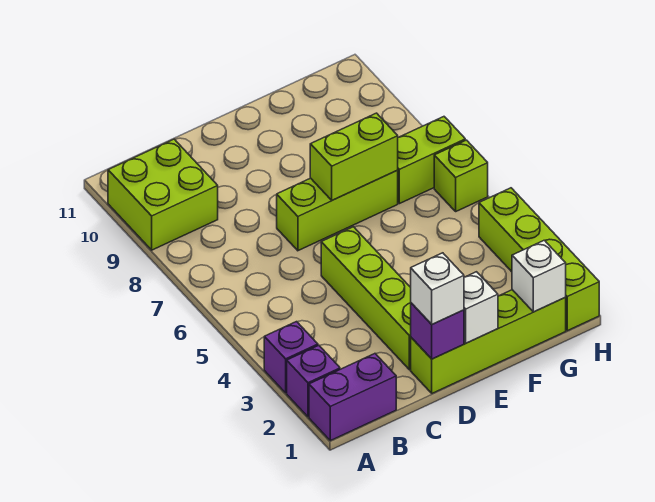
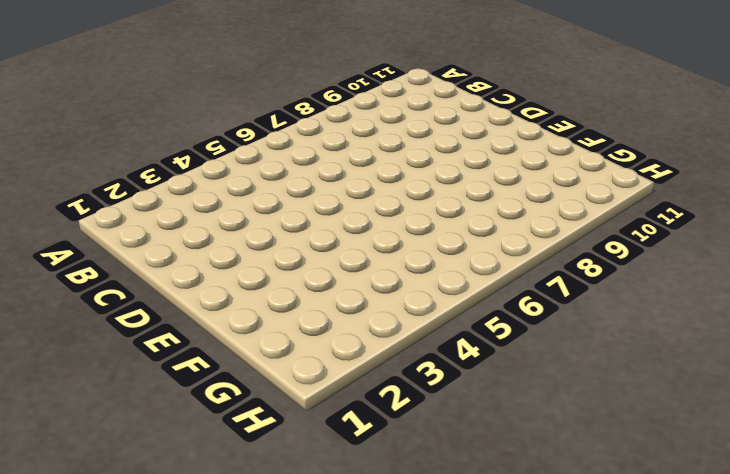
none -> purple brick A1:B1 level 1
none -> purple brick A2 level 1
none -> purple brick A3 level 1

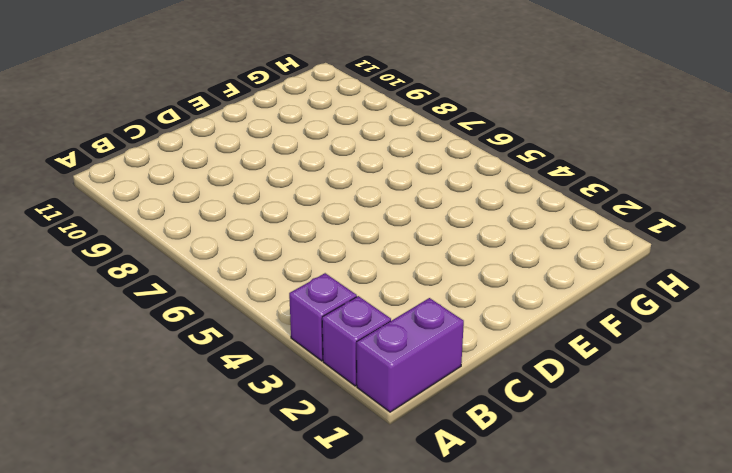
none -> lime brick A9:B10 level 1
none -> lime brick D1:G1 level 1
none -> lime brick D2:D5 level 1

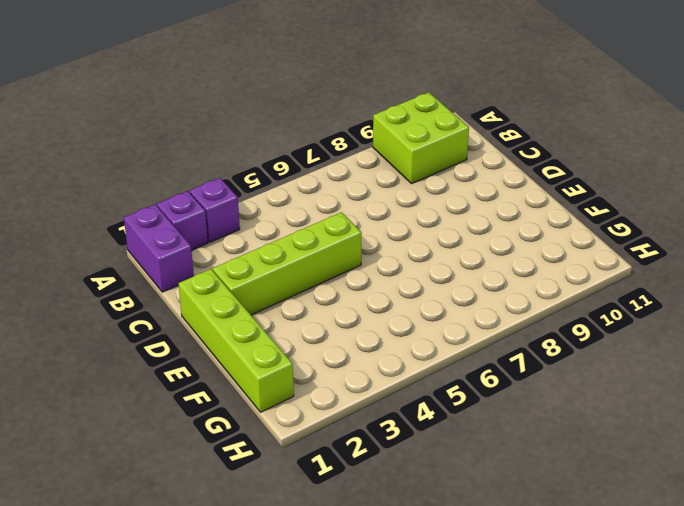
none -> lime brick D7:F7 level 1
none -> lime brick G7:H7 level 1
none -> lime brick H1:H4 level 1

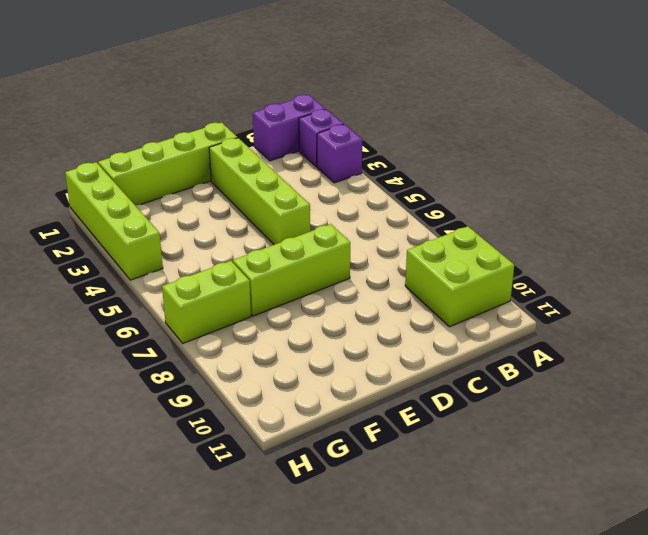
none -> lime brick H6 level 1
none -> purple brick D1 level 2
none -> white brick E1 level 2

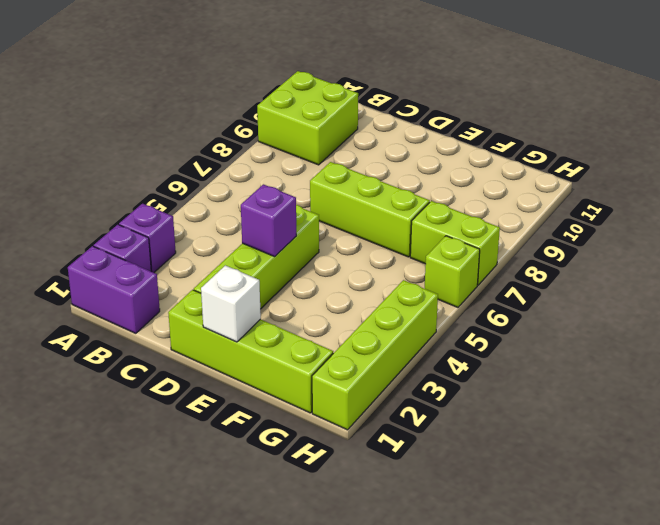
purple brick D4 level 2 -> purple brick D1 level 2
none -> lime brick E7:F7 level 2
none -> white brick G1 level 2
none -> white brick D1 level 3

